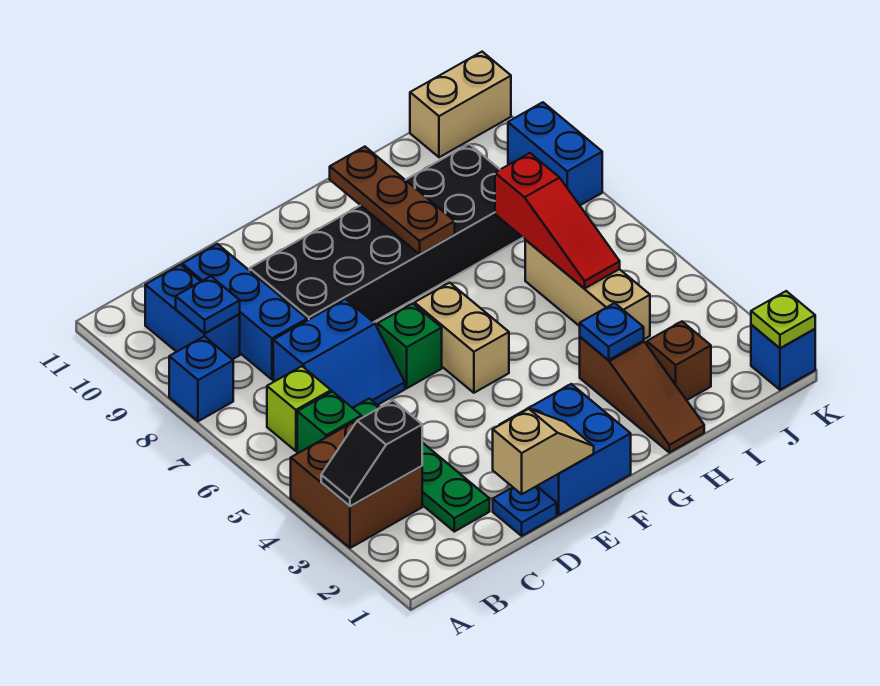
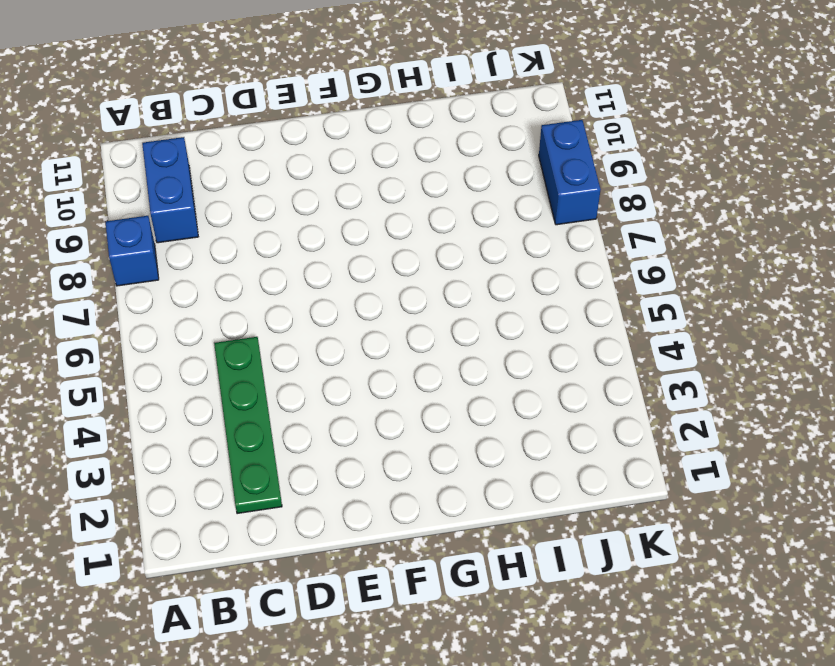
none -> brown brick A3:B4 level 1
none -> green brick B5 level 1
none -> lime brick B6 level 1

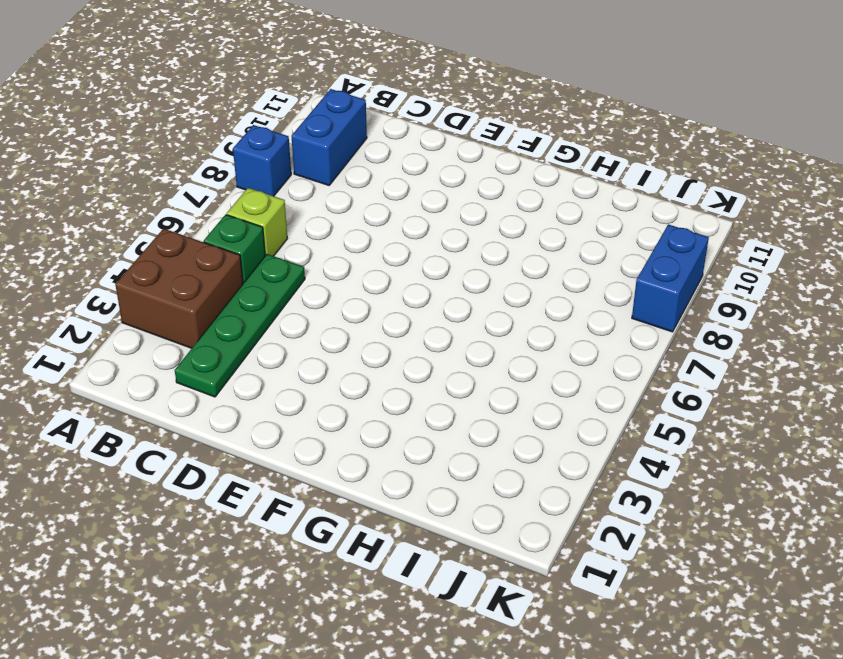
none -> blue slope C6:D7 level 1 top 7
none -> blue brick C8:C10 level 1
none -> blue plate D1 level 1

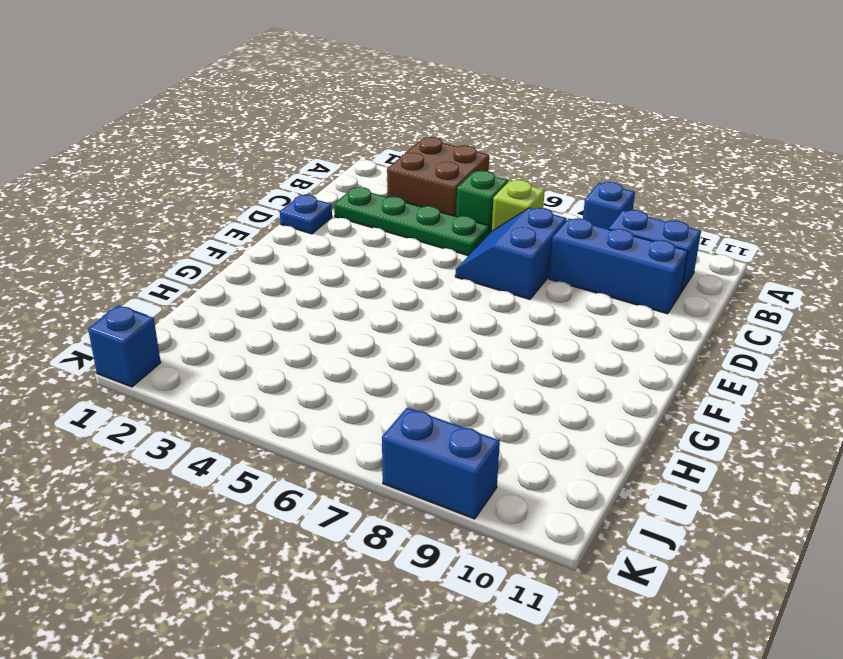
none -> black brick D8:I9 level 1
none -> blue brick E1:F2 level 1
none -> green brick E6 level 1

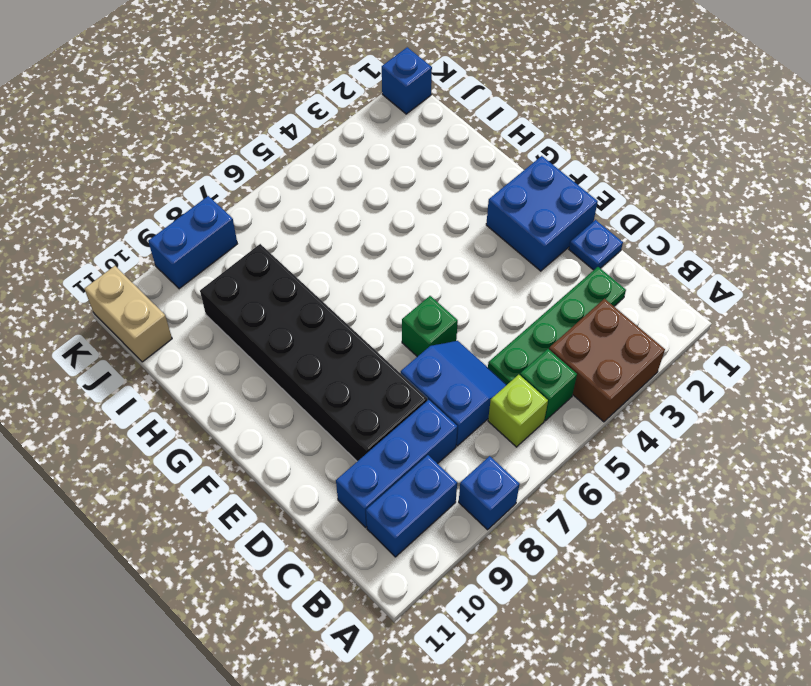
none -> tan brick F5:F6 level 1
none -> brown slope H1:H3 level 1 top 3
none -> brown brick I2 level 1

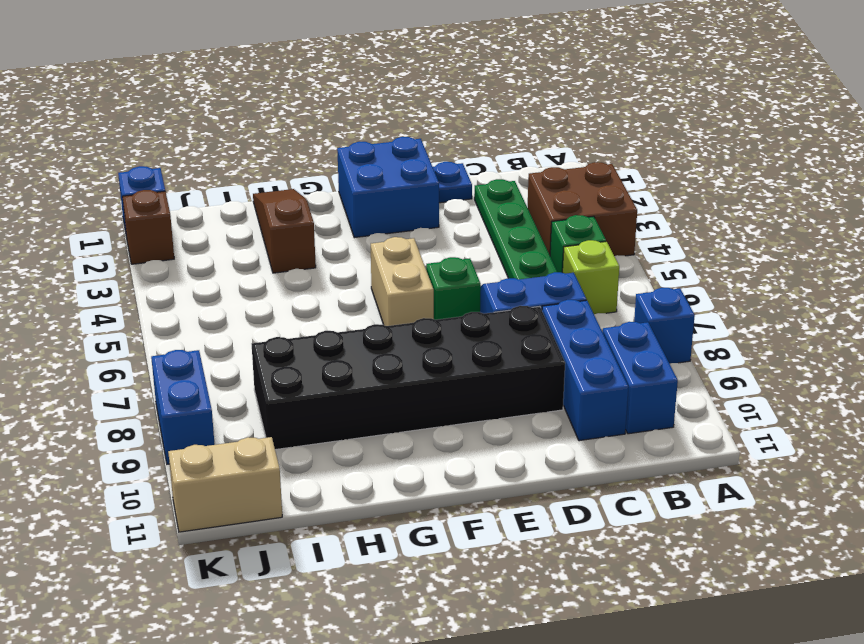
brown brick K2 level 1 -> brown brick I2 level 1
none -> tan brick I4:I6 level 1
none -> black slope A3:B3 level 2 top B
none -> blue plate B9 level 2

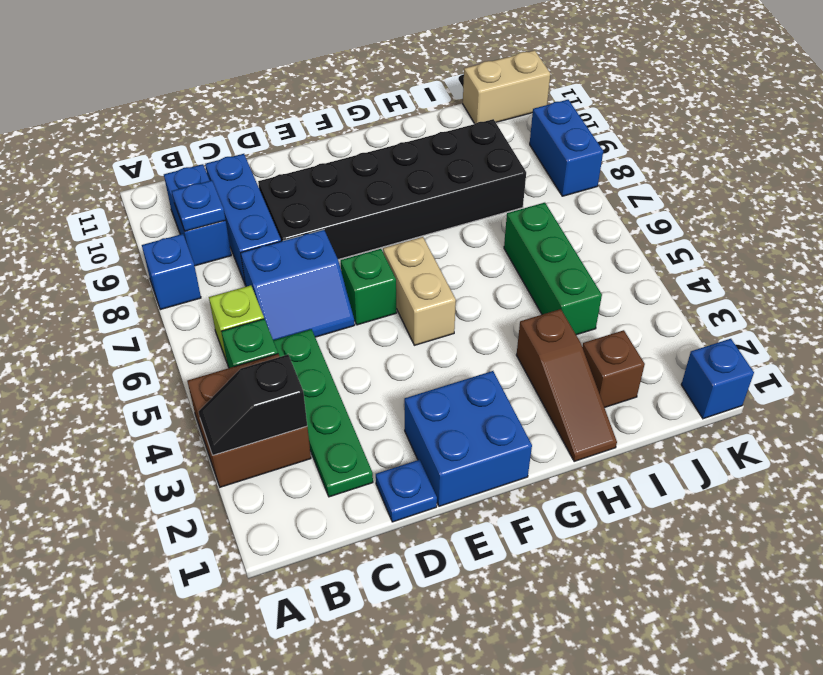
green brick I4:I6 level 1 -> tan brick I4:I6 level 1
none -> tan slope D1:E1 level 2 top D
none -> brown plate G8:G10 level 2
none -> blue plate H3 level 2

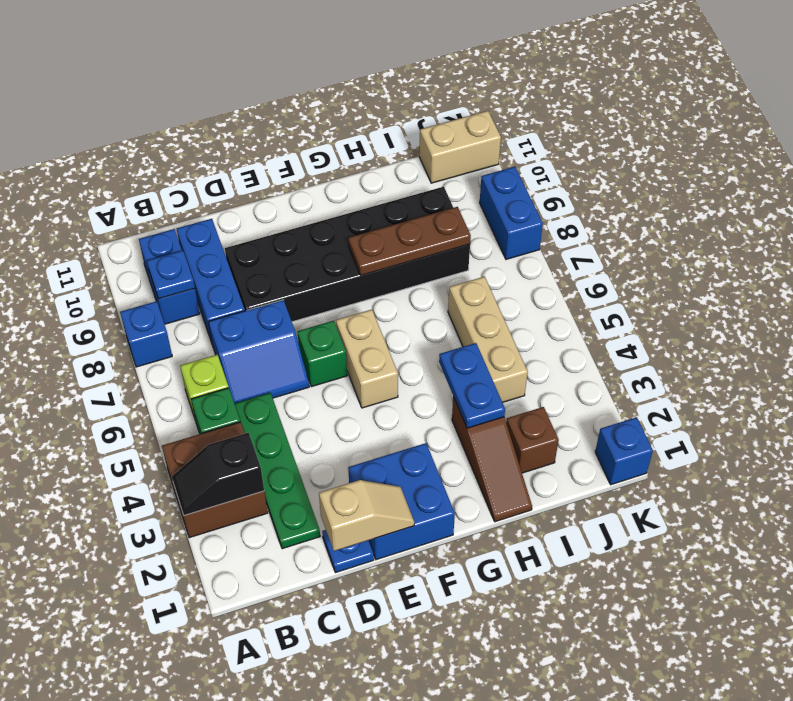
brown plate G8:I8 level 2 -> brown plate G8:G10 level 2
blue plate H3:H4 level 2 -> blue plate H3 level 2
none -> red slope I5:I7 level 2 top 7
none -> lime plate K1 level 2

